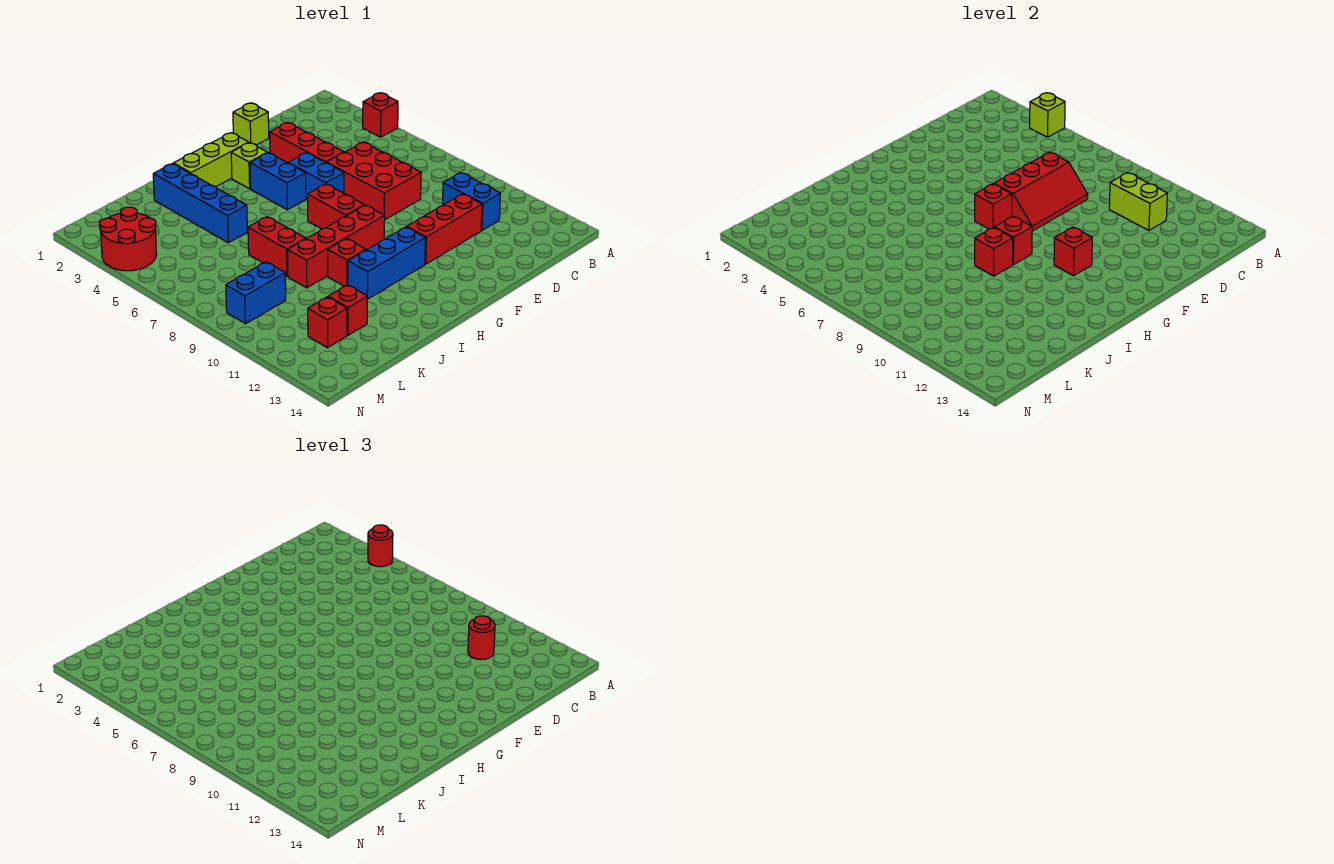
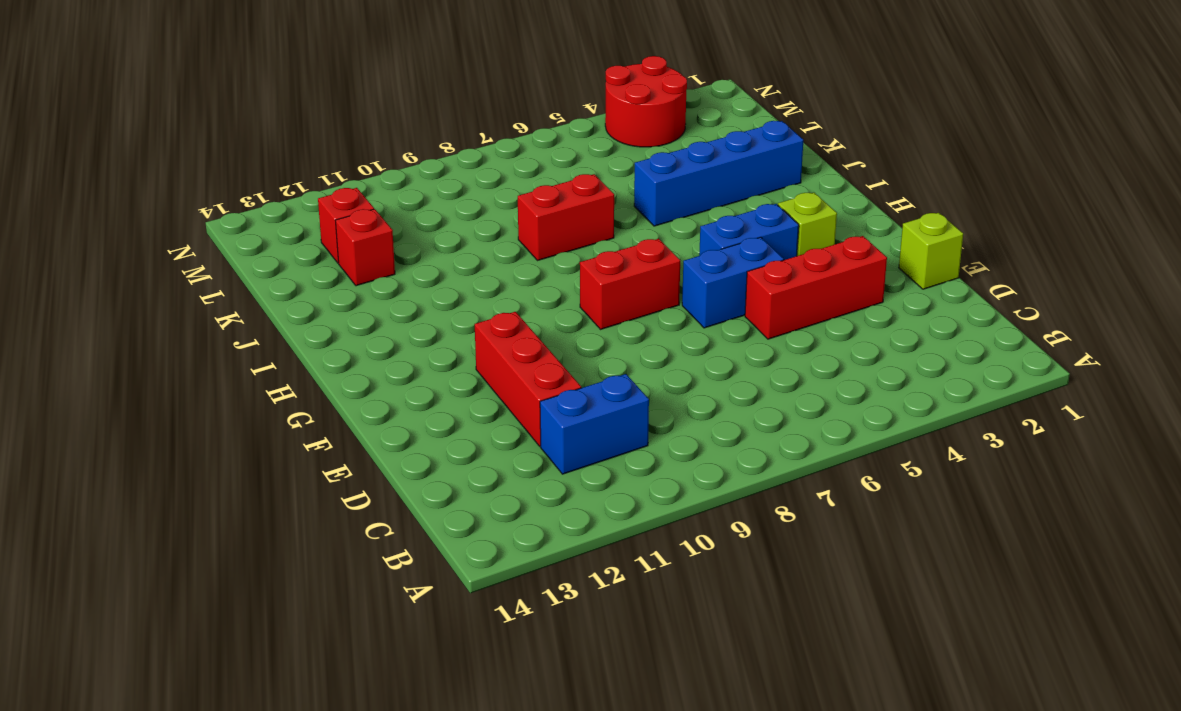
none -> red brick A4 level 1
none -> red brick D6:E8 level 1
none -> lime brick G2:I2 level 1

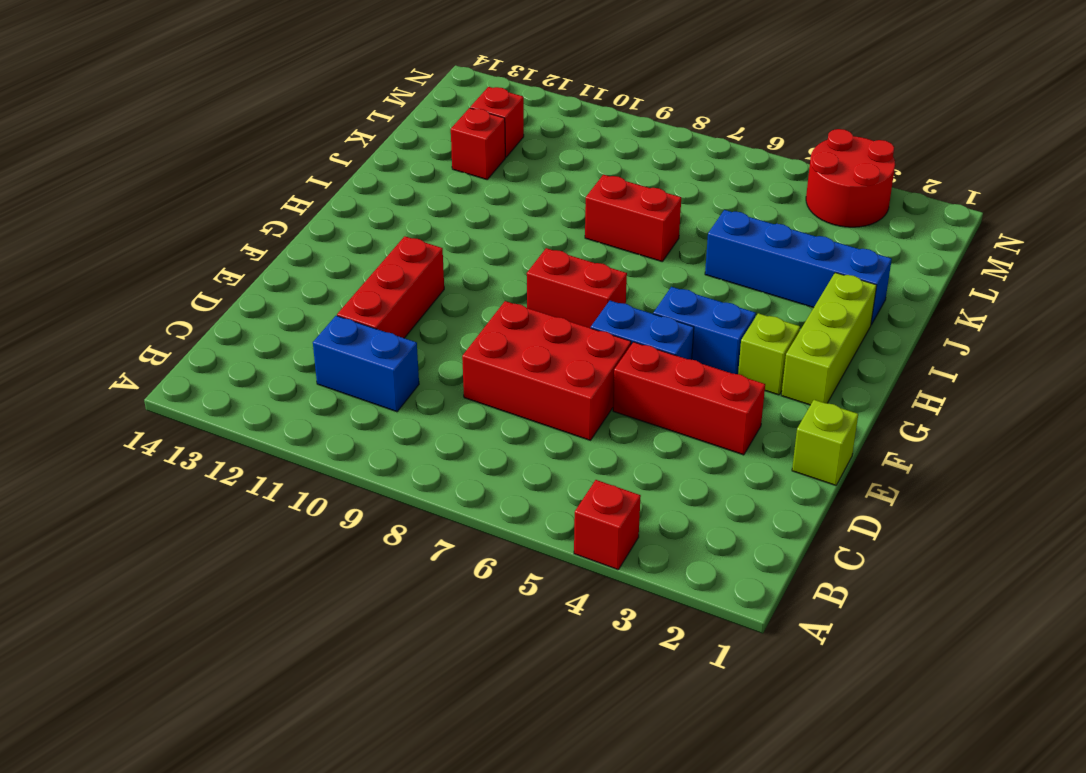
none -> red brick G9:J9 level 1
none -> blue brick G11:I11 level 1
none -> red brick I10 level 1

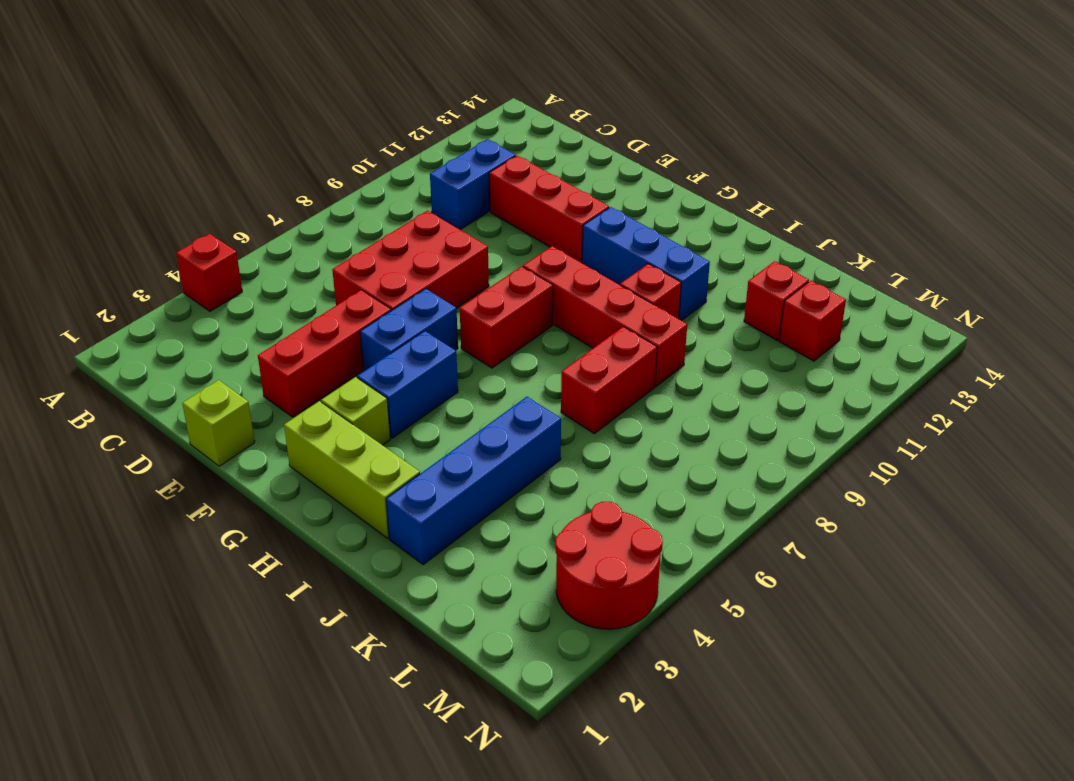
none -> blue brick L9:M9 level 1
none -> lime brick A4 level 2
none -> lime brick C10:C11 level 2

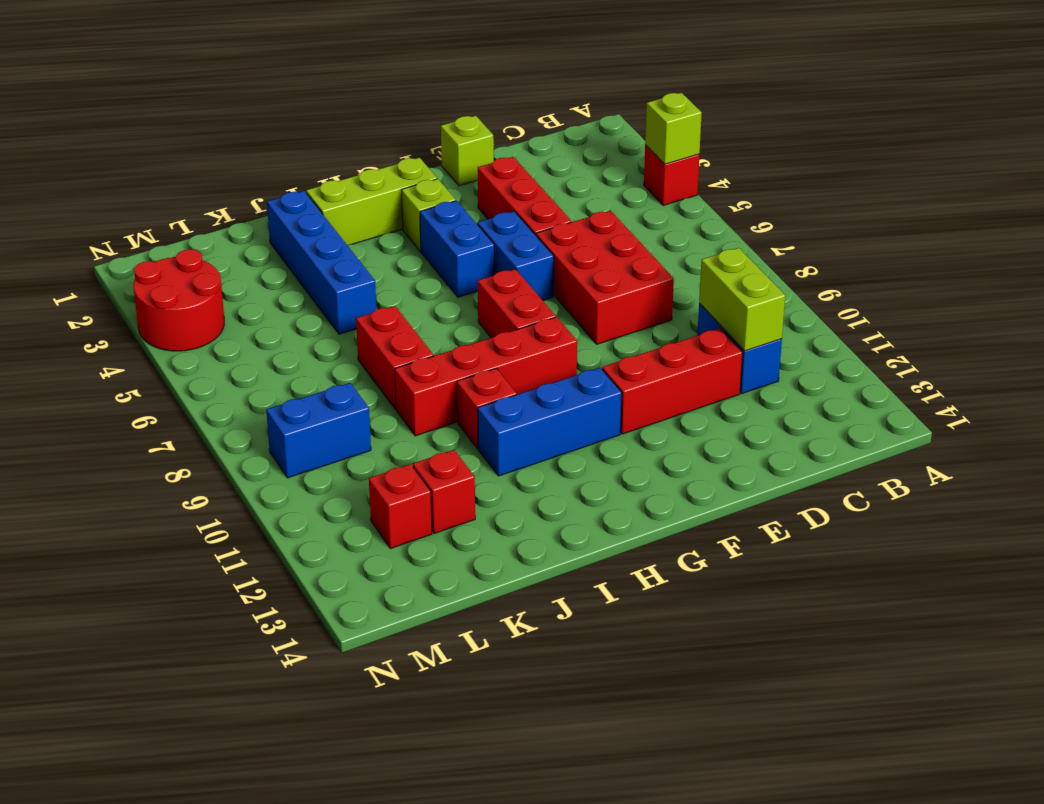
none -> red slope D7:F8 level 2 top 7
none -> red brick G7 level 2
none -> red brick G11 level 2

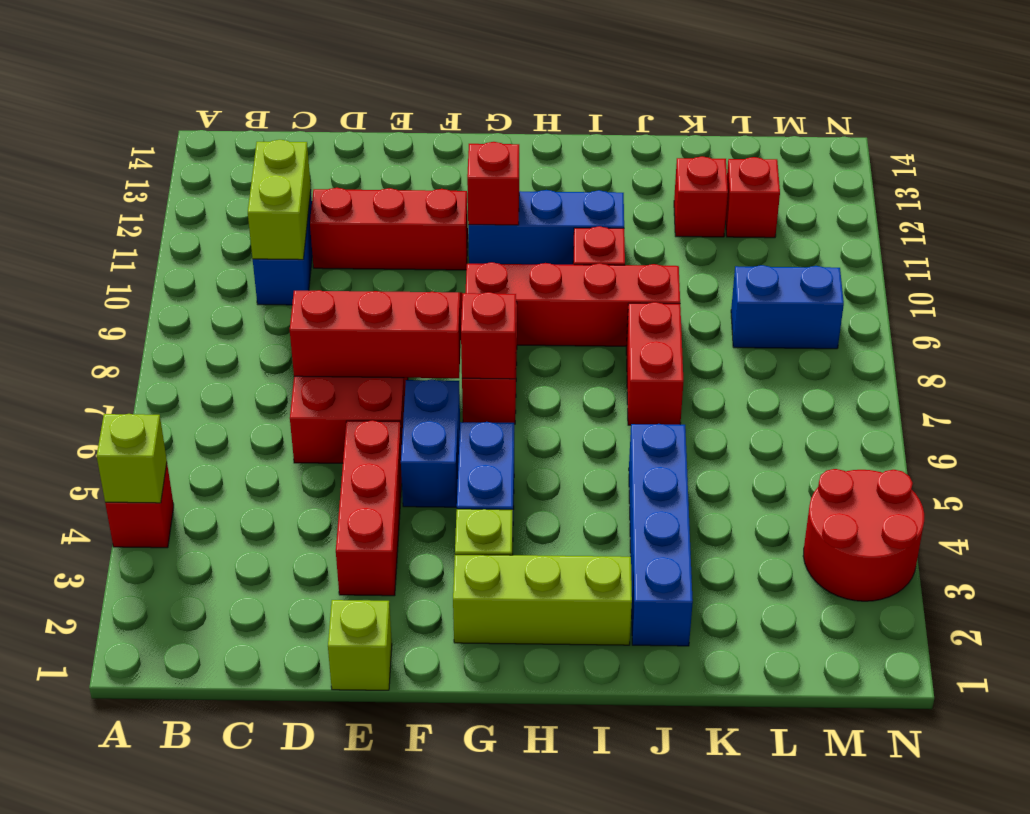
none -> red brick H9 level 2
none -> red brick I9 level 2
none -> red round brick A4 level 3

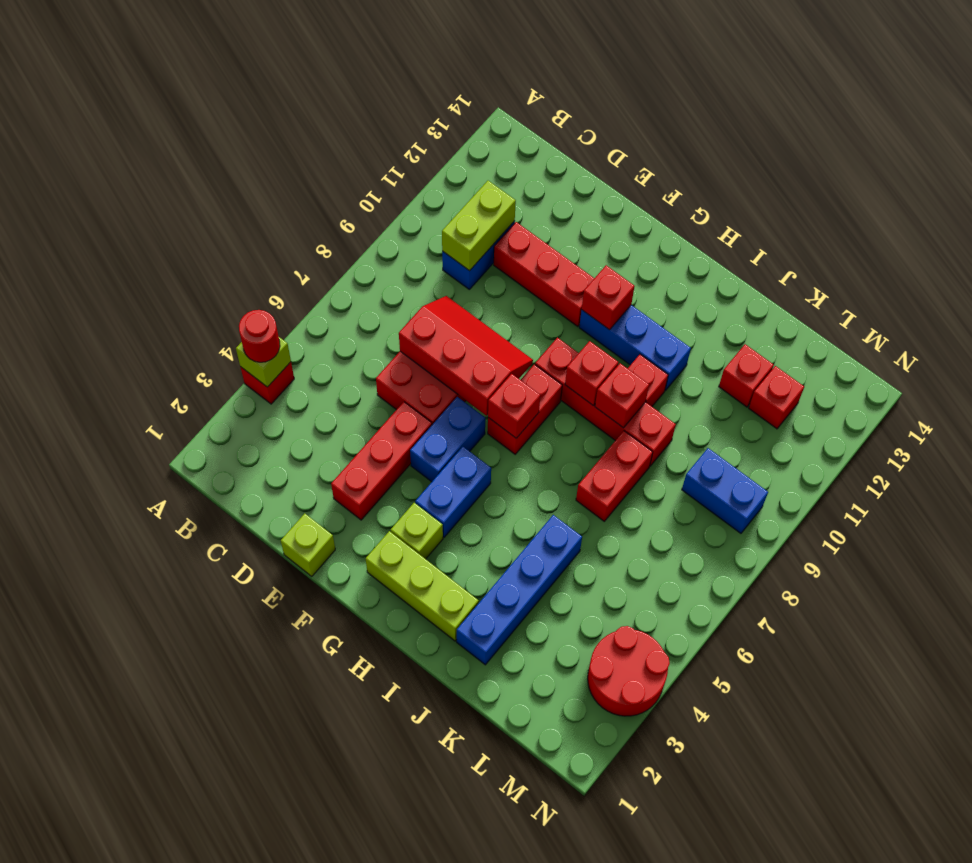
none -> red round brick C11 level 3

